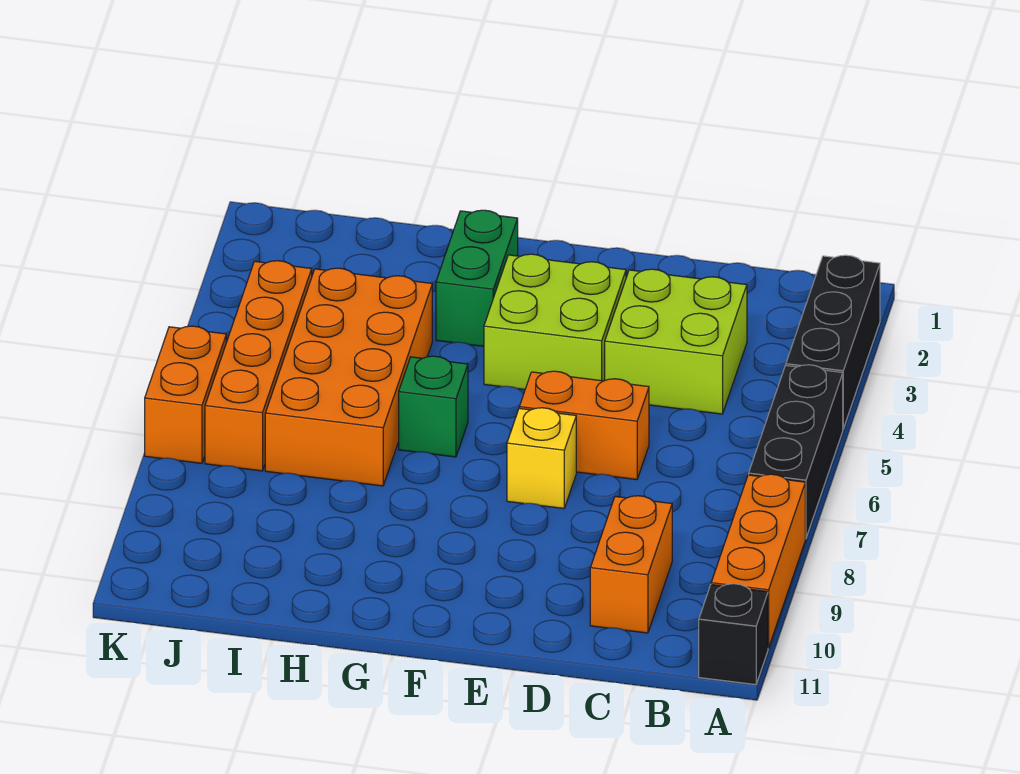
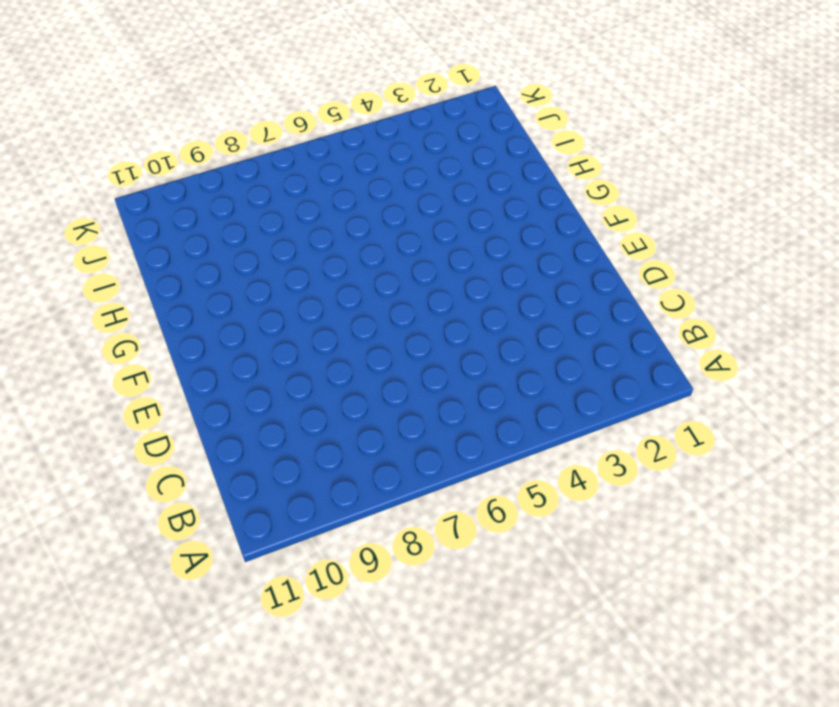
none -> black brick A2:A4 level 1
none -> black brick A5:A7 level 1
none -> orange brick A8:A10 level 1

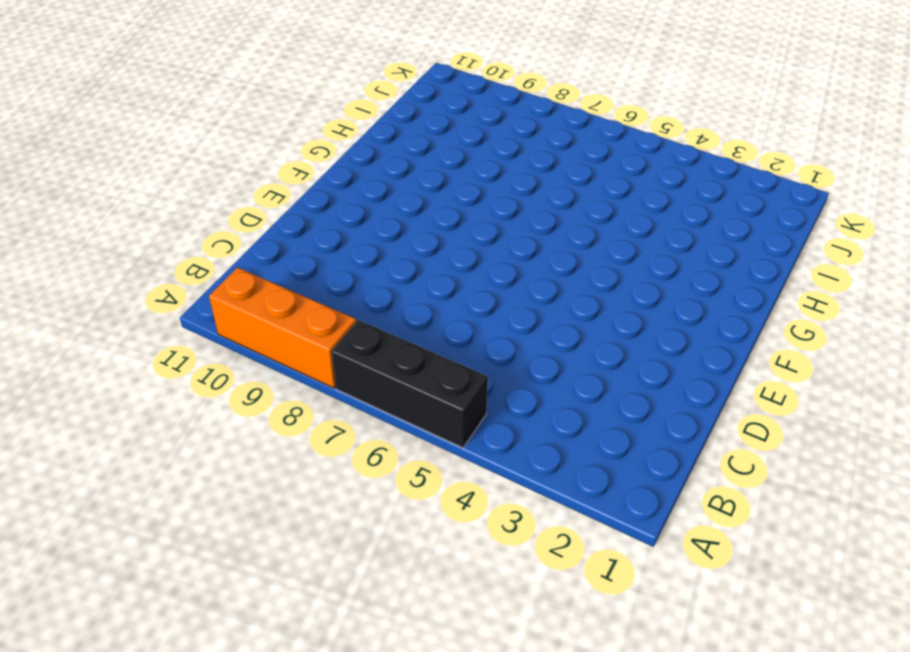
none -> black brick A2:A4 level 1
none -> black brick A11 level 1
none -> lime brick C3:D4 level 1

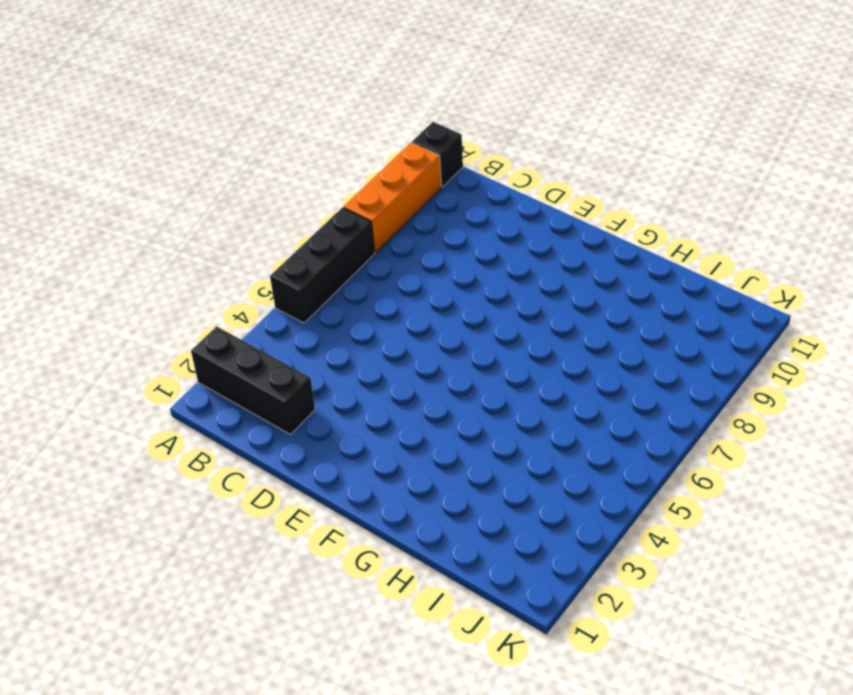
black brick A2:C2 level 1 -> black brick A2:A4 level 1
none -> lime brick C3:D4 level 1
none -> orange brick C9:C10 level 1
none -> orange brick D6:E6 level 1

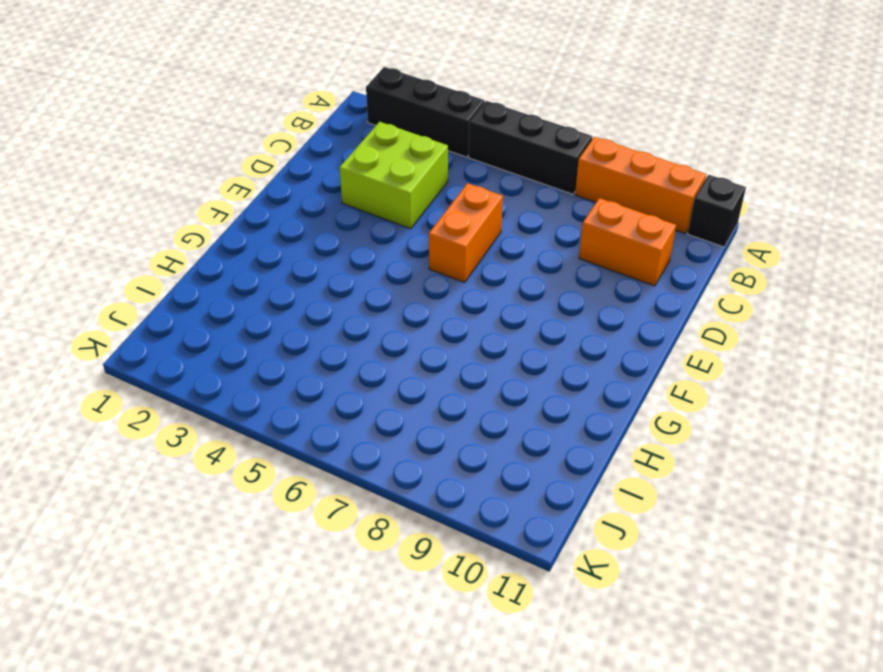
none -> lime brick E3:F4 level 1
none -> yellow brick E7 level 1
none -> green brick G2:G3 level 1

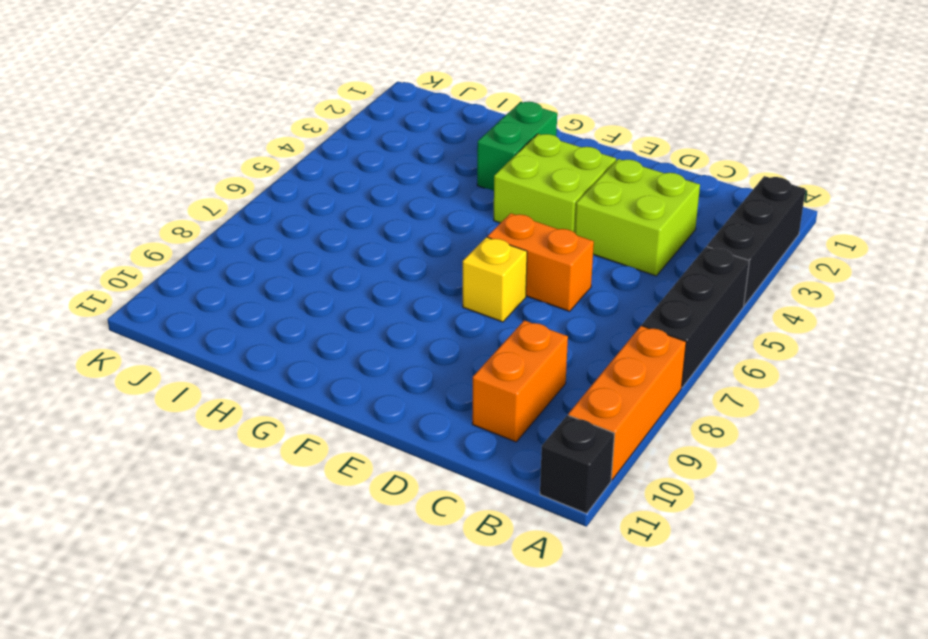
none -> green brick G6 level 1
none -> orange brick H4:I7 level 1
none -> orange brick J4:J7 level 1

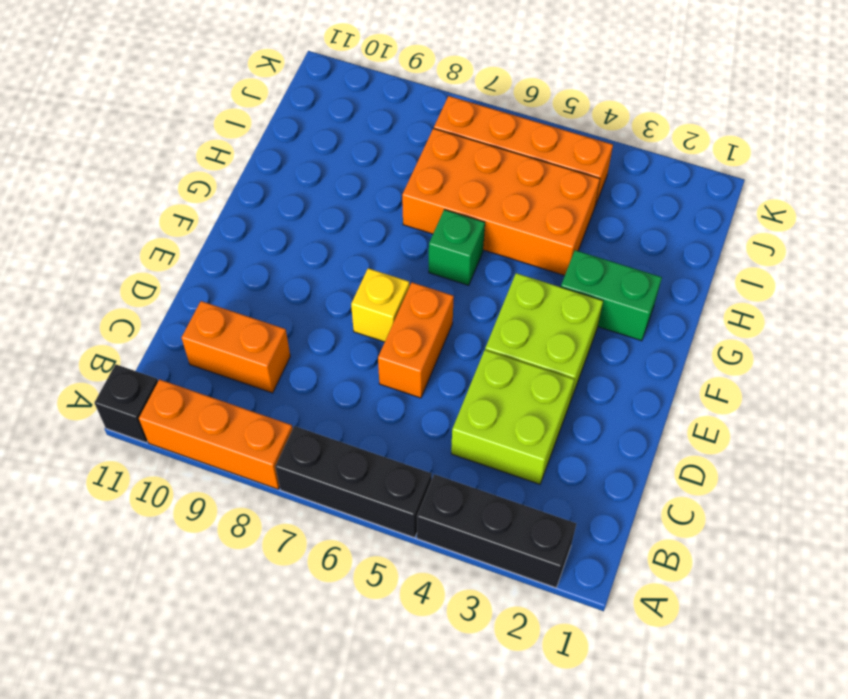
none -> orange brick K6:K7 level 1

